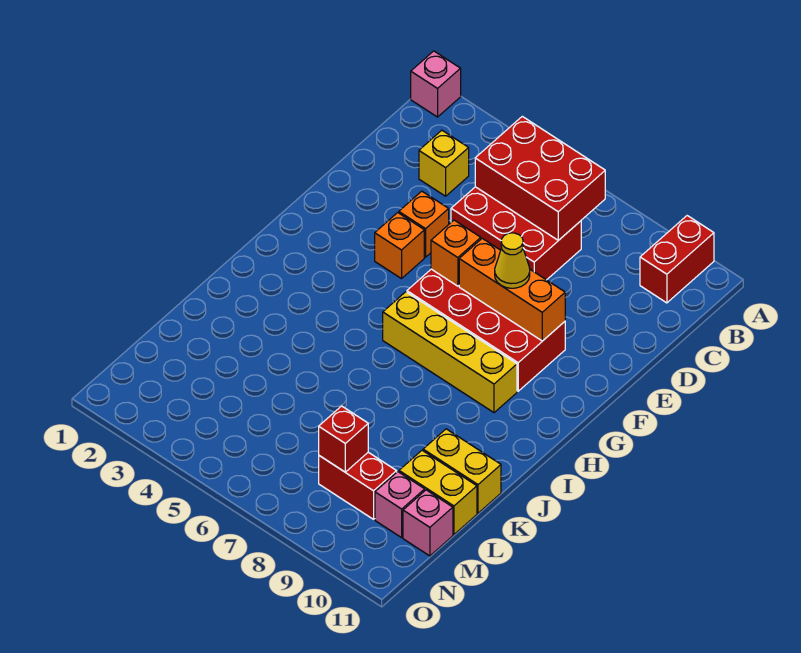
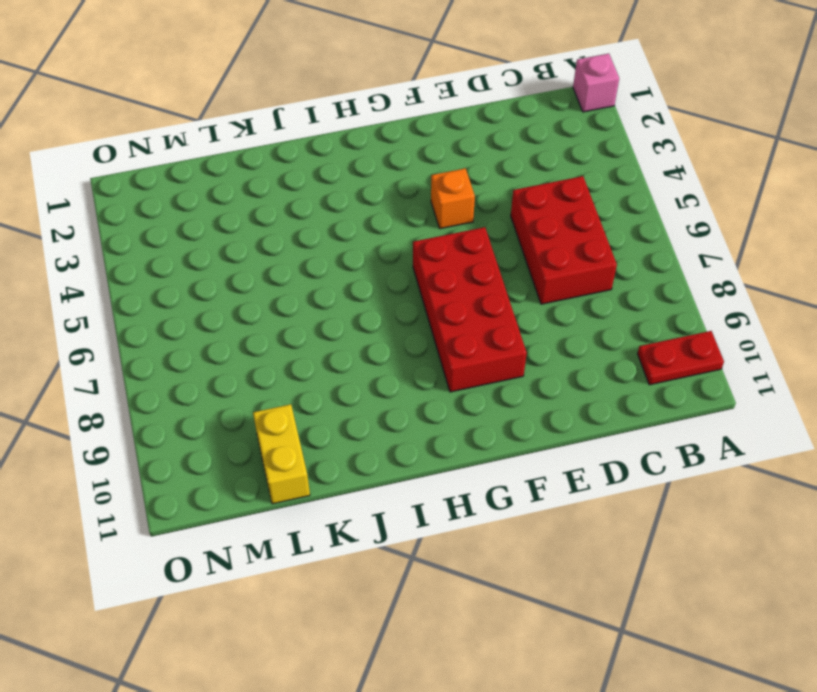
red plate A10:B10 level 1 -> red brick A10:B10 level 1
none -> yellow brick C3 level 1
none -> orange brick E4 level 1
none -> yellow brick H6:H9 level 1

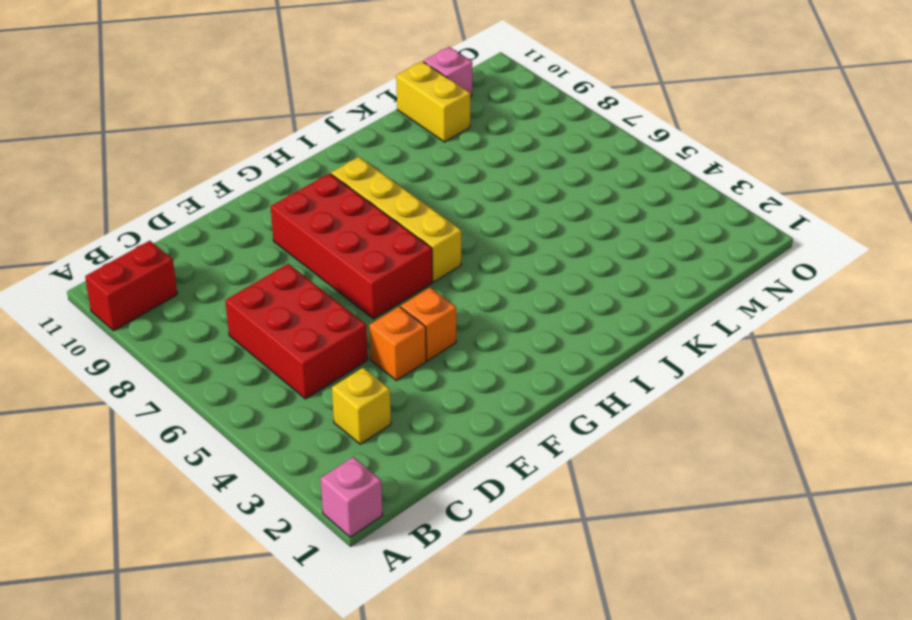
none -> yellow brick K10:K11 level 1
none -> red brick M8:M9 level 1
none -> pink brick M10 level 1

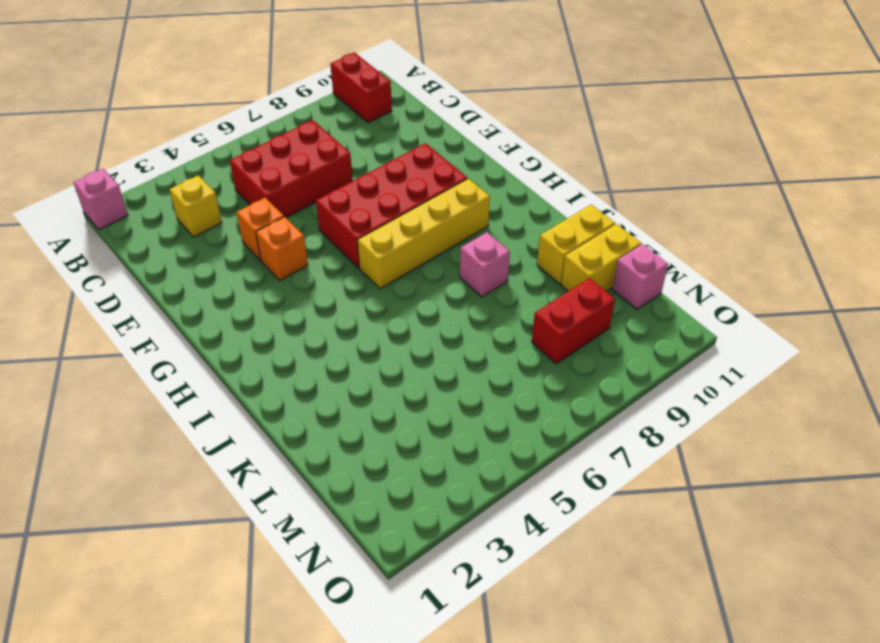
pink brick J8 level 1 -> pink brick M10 level 1
none -> red brick B5:C7 level 2
none -> orange brick F6 level 2
none -> orange brick F7:F9 level 2

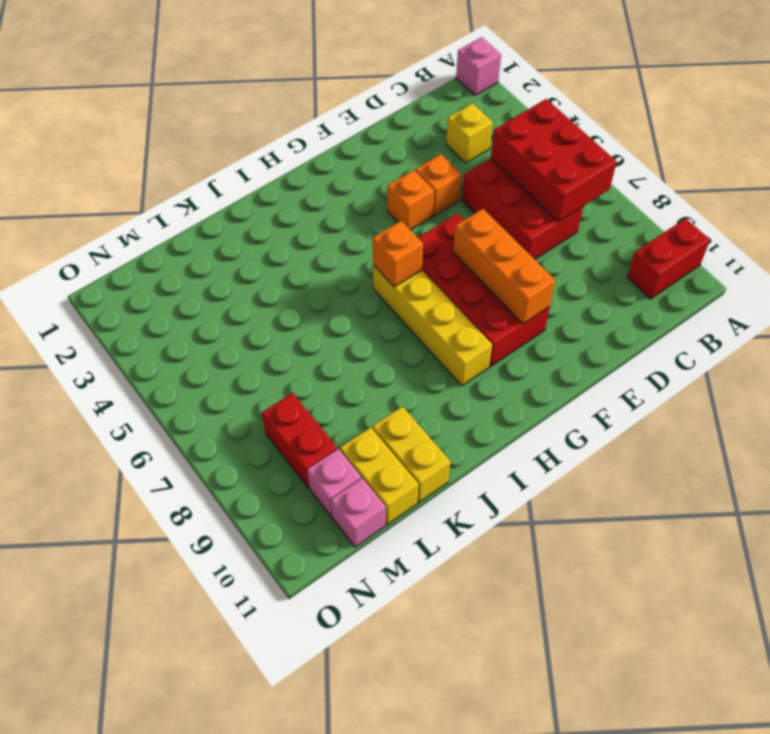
orange brick H6 level 2 -> orange brick F6 level 2
none -> red brick M8 level 2
none -> yellow cone F8 level 3

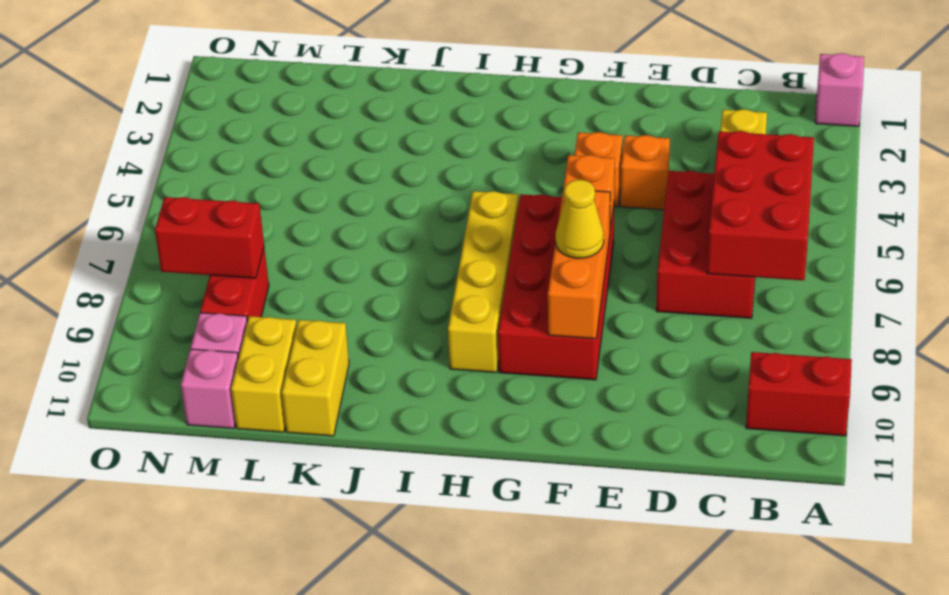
red brick M8:N8 level 2 -> red brick M8 level 2

